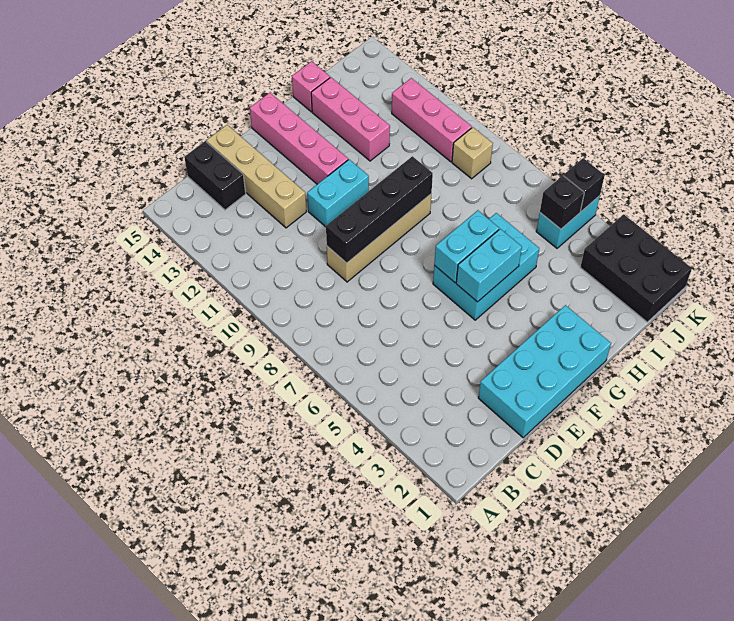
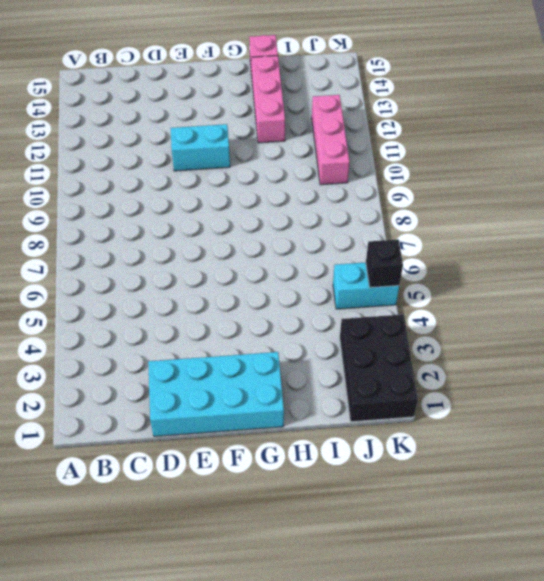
none -> black brick C14:C15 level 1
none -> tan brick D9:G9 level 1
none -> tan brick D12:D15 level 1

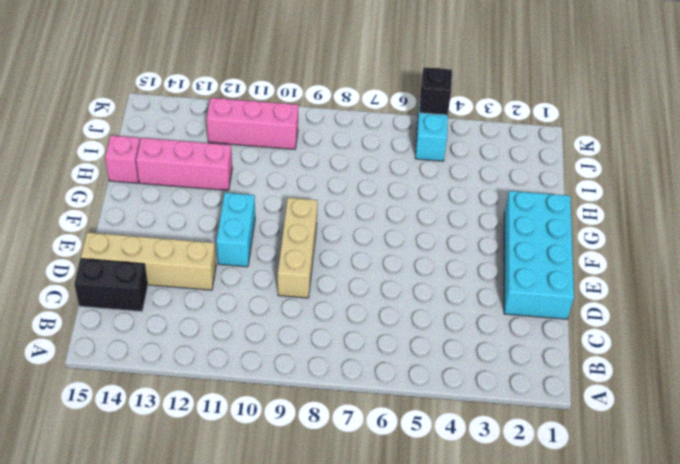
tan brick D9:F9 level 1 -> tan brick D9:G9 level 1
none -> cyan brick F5:H6 level 1
none -> pink brick F12:F15 level 1
none -> black brick J1:K3 level 1

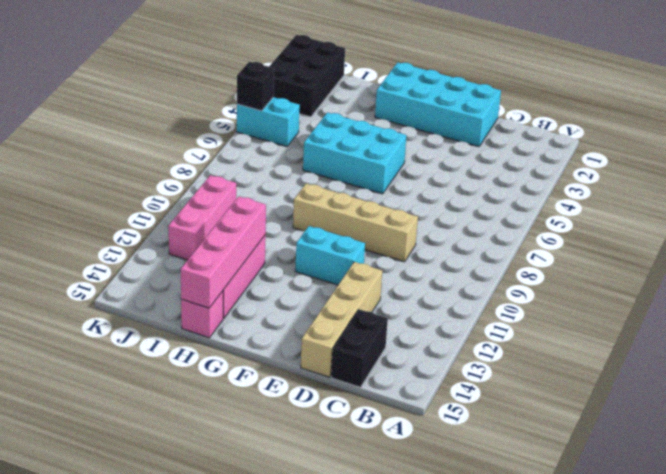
pink brick H12:H15 level 2 -> pink brick F12:F15 level 1
none -> tan brick J9 level 1
none -> black brick D9:G9 level 2
none -> cyan brick F5:G5 level 2

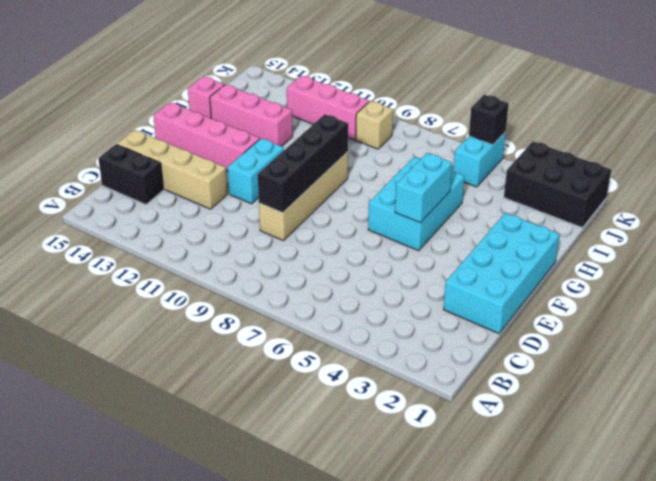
none -> cyan brick F6:G6 level 2
none -> black brick J5 level 2

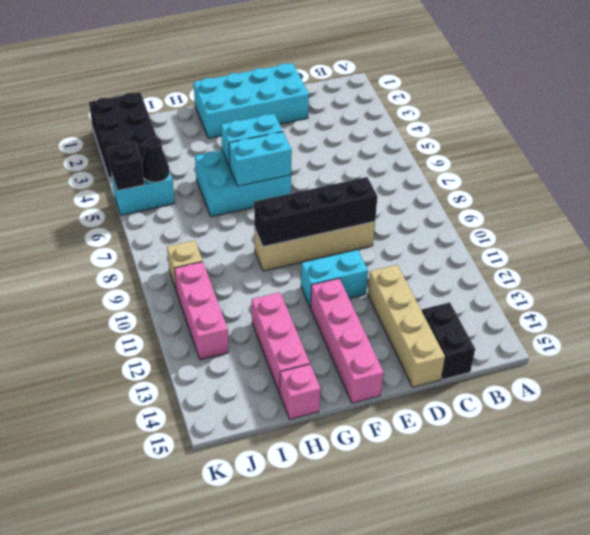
black cone J5 level 2 -> black brick J5 level 2

